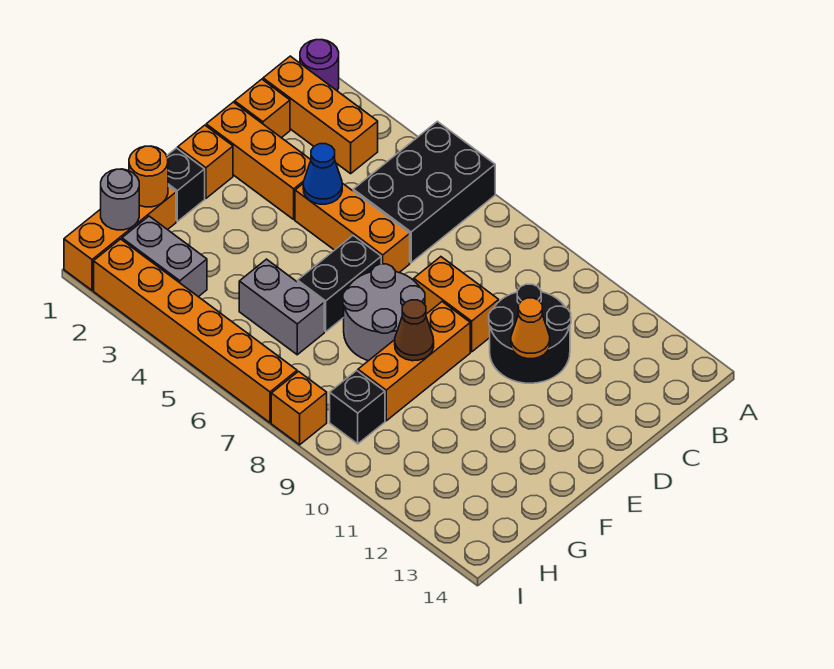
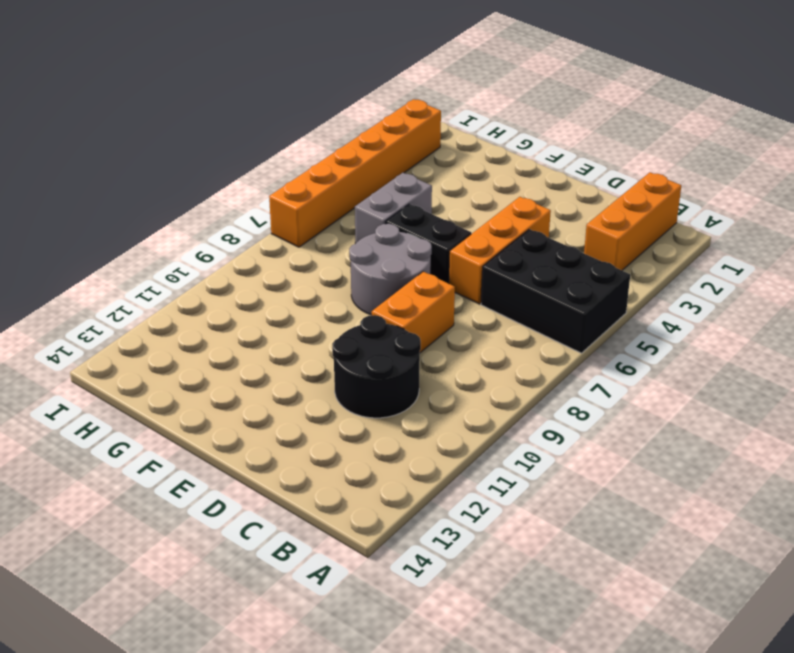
none -> purple round brick A1 level 1
none -> orange brick C1 level 1
none -> orange brick D1:D3 level 1

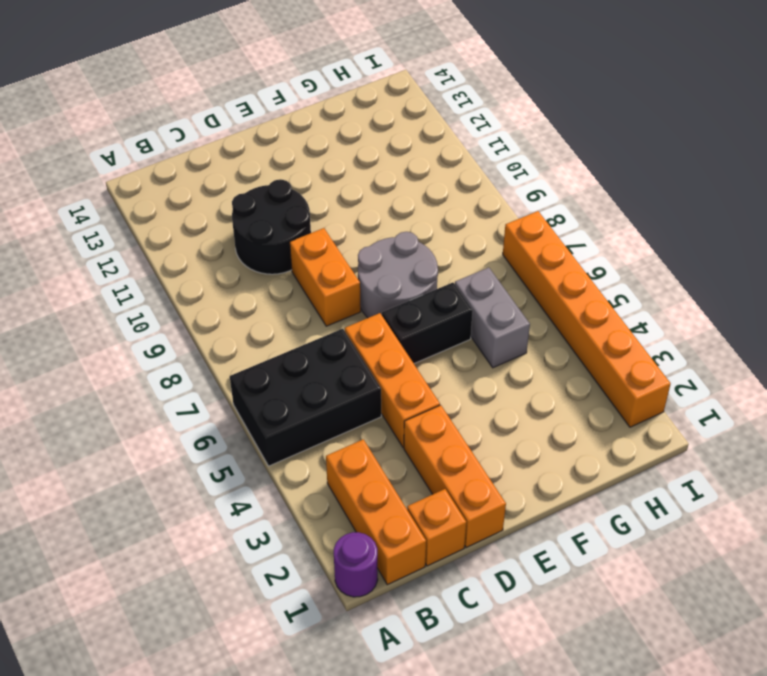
none -> orange brick E1 level 1
none -> orange brick E9:G9 level 1
none -> black brick F1 level 1

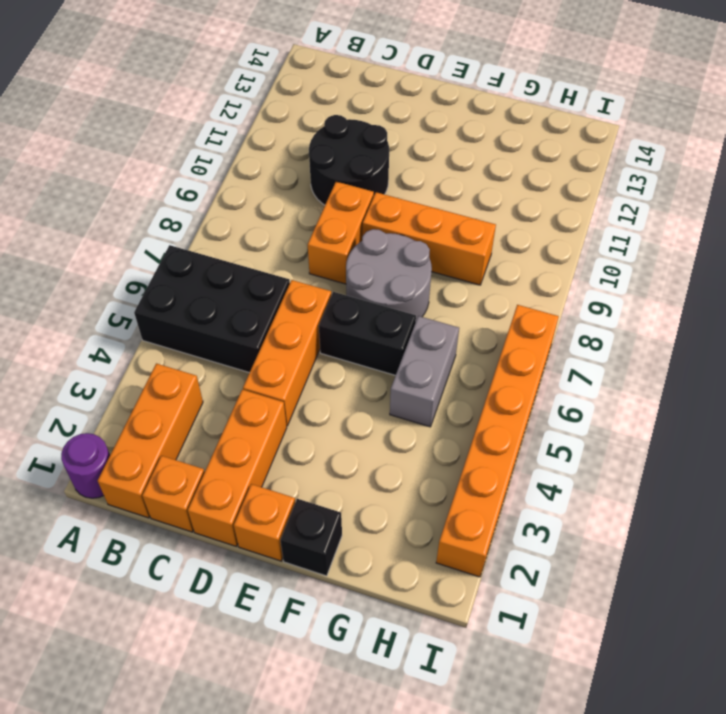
none -> orange brick G1:I1 level 1
none -> grey brick H2:H3 level 1
none -> black brick H9 level 1

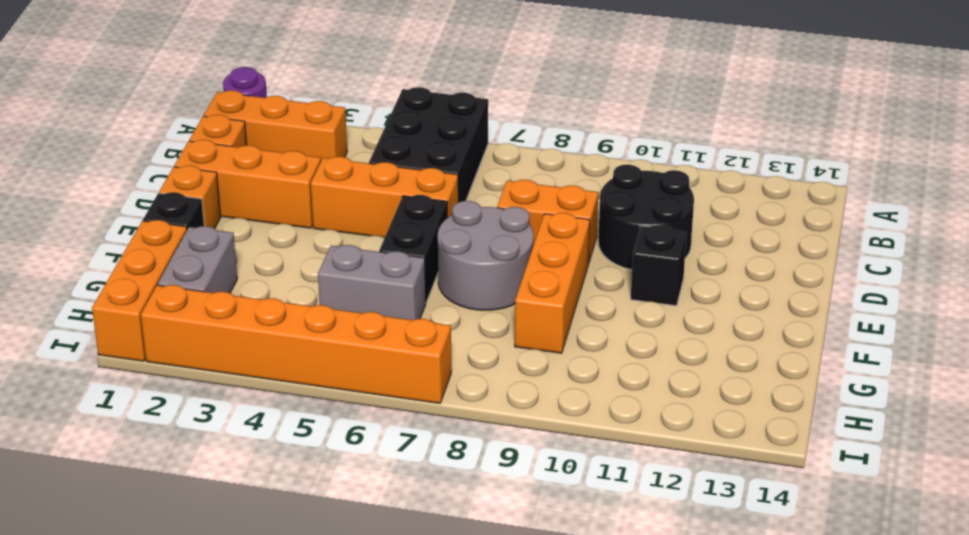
black brick E11 level 1 -> black brick H9 level 1
grey brick G2:H2 level 1 -> grey brick H2:H3 level 1
none -> orange brick I8 level 1
none -> blue cone D4 level 2
none -> orange cone D11 level 2

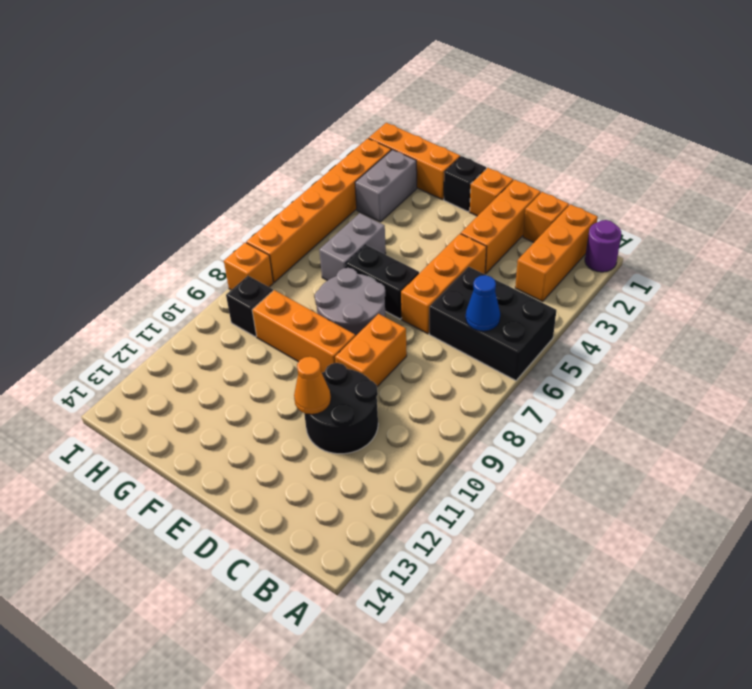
blue cone B6 level 2 -> blue cone D4 level 2
none -> brown cone F9 level 2
none -> orange round brick G1 level 2
none -> grey round brick H1 level 2

